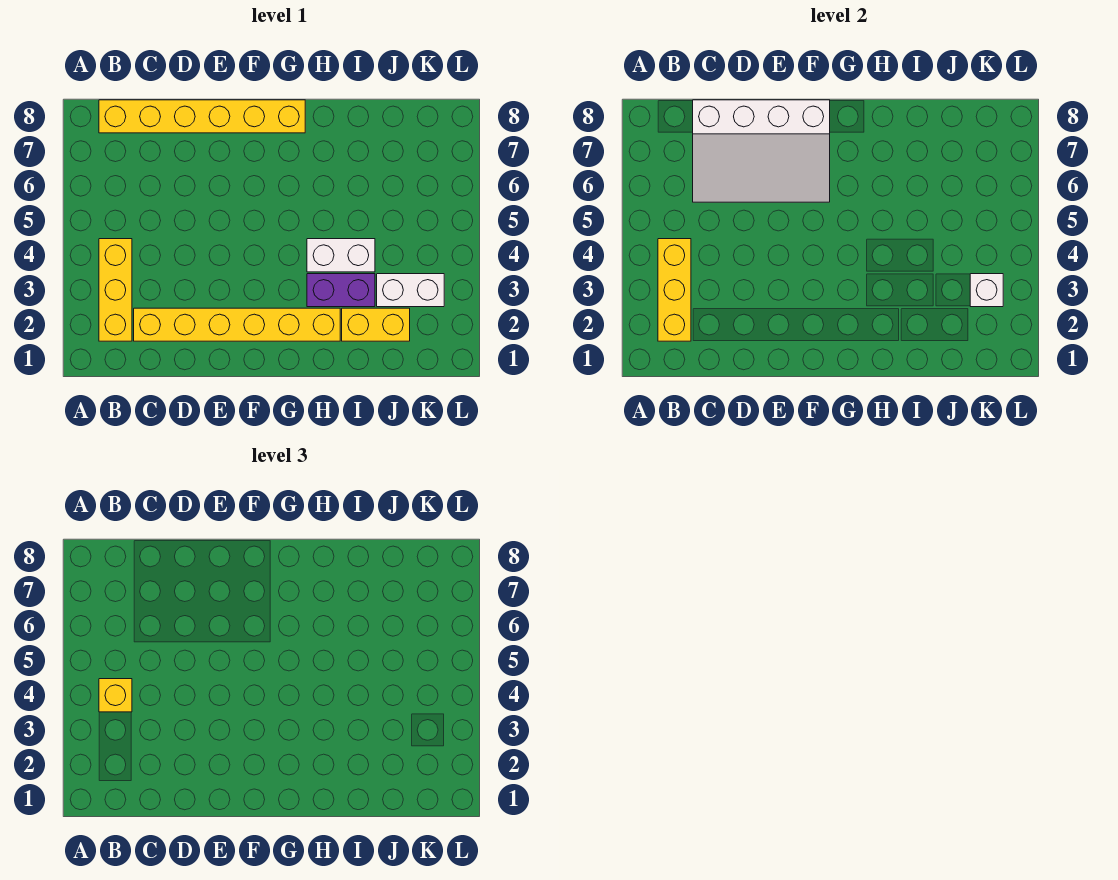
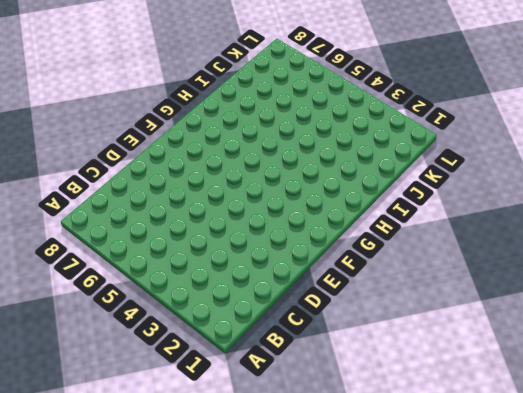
none -> yellow brick B2:B4 level 1
none -> yellow brick B8:G8 level 1

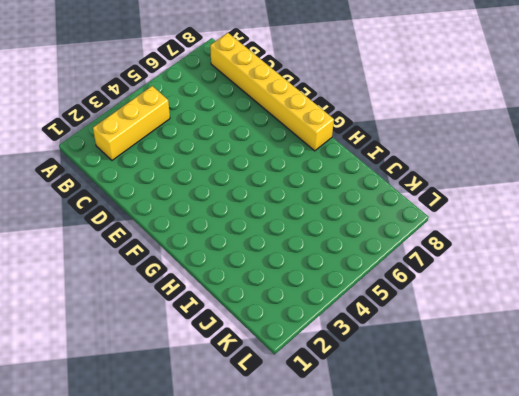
none -> yellow brick C2:H2 level 1
none -> purple brick H3:I3 level 1

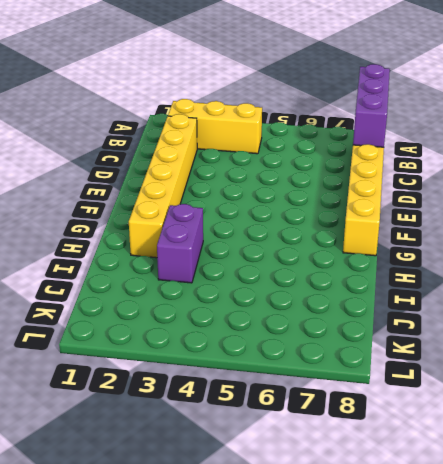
purple brick A8:C8 level 2 -> white slope C6:F8 level 2 top 8
none -> white brick H4:I4 level 1
none -> yellow brick I2:J2 level 1

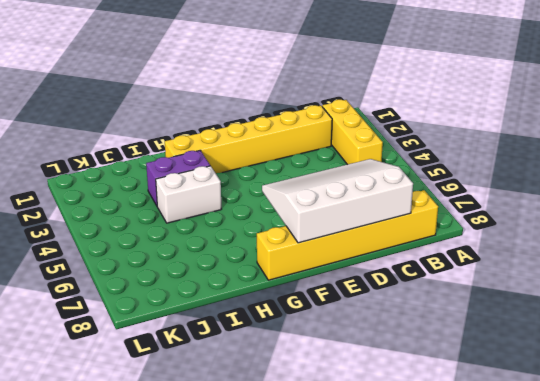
none -> yellow brick I2:J2 level 1
none -> white brick J3:K3 level 1

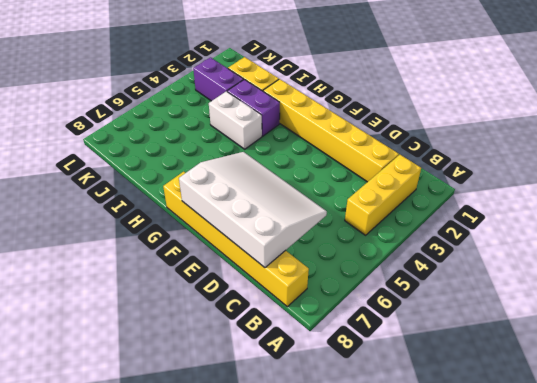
purple brick J3:K3 level 1 -> white brick J3:K3 level 1
none -> yellow brick B2:B4 level 2
none -> white brick K3 level 2

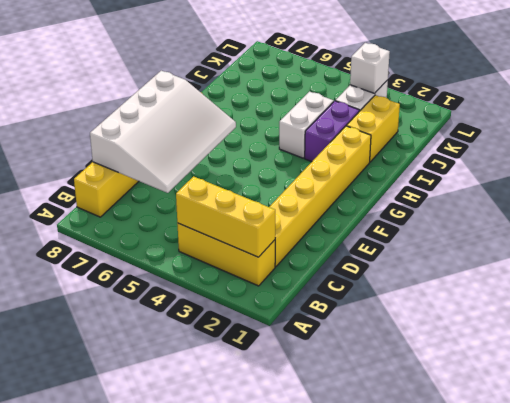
none -> yellow brick B4 level 3

